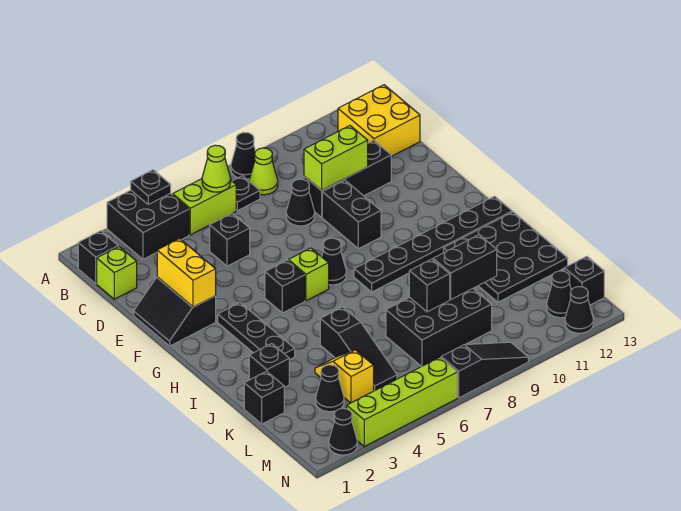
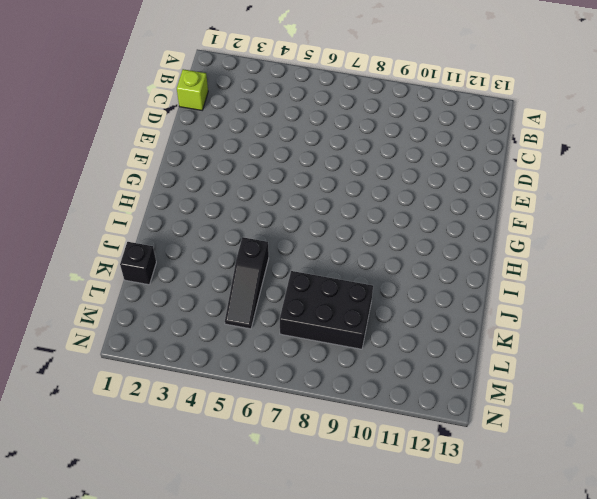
none -> black brick A3:B4 level 1
none -> black cone A8 level 1
none -> black brick B1 level 1
none -> lime brick B5:B6 level 1

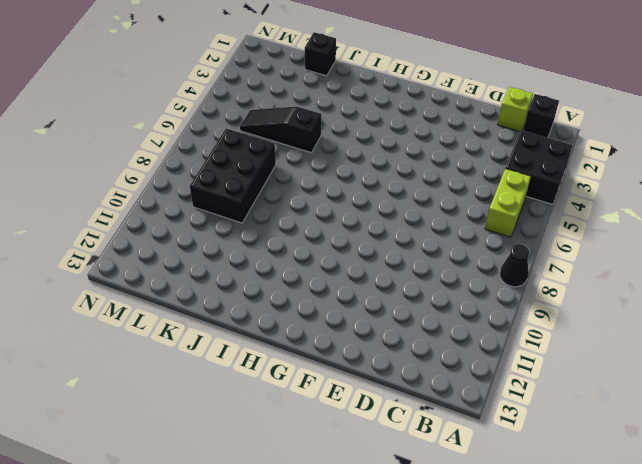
none -> black plate B7 level 1
none -> lime cone B8 level 1
none -> yellow brick B12:C13 level 1
none -> black brick D5 level 1

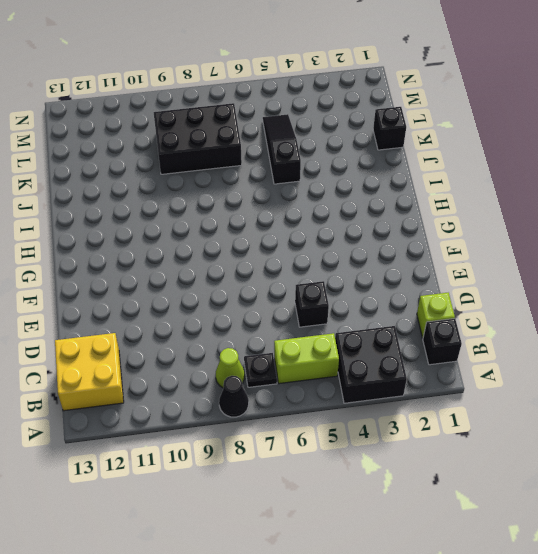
none -> black cone D8 level 1
none -> black brick D9:D11 level 1
none -> black slope E1:F2 level 1 top 2
none -> black brick E9:F9 level 1

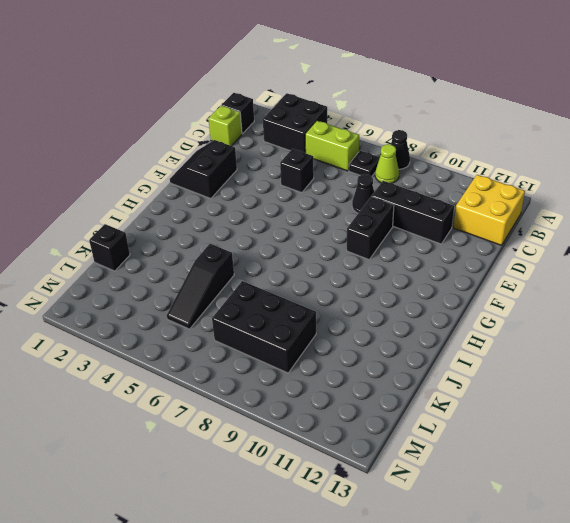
none -> black plate G3:I3 level 1
none -> black brick G5 level 1
none -> lime brick G6 level 1
none -> black cone G7 level 1

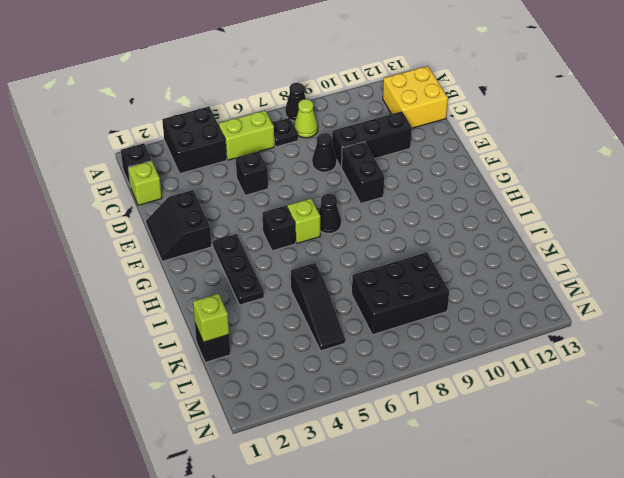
lime brick K1 level 2 -> none
none -> black plate H8:H13 level 1
none -> black plate I11:K13 level 1
none -> black brick J2 level 1
none -> yellow slope K4:L4 level 1 top L

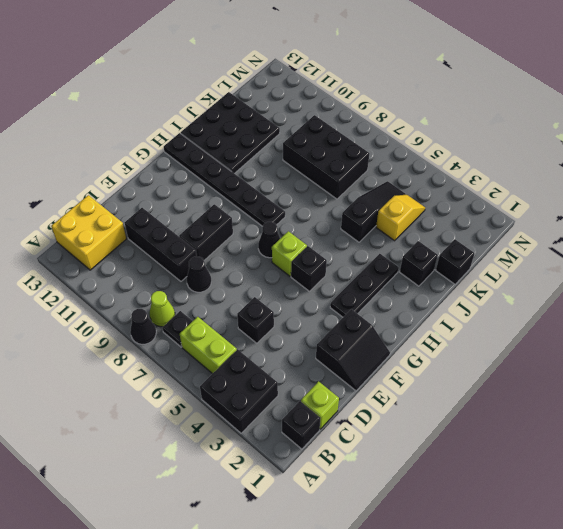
yellow slope K4:L4 level 1 top K -> yellow slope K4:L4 level 1 top L
none -> black cone L3 level 1
none -> black cone M12 level 1
none -> black brick M13 level 1
none -> black cone N2 level 1

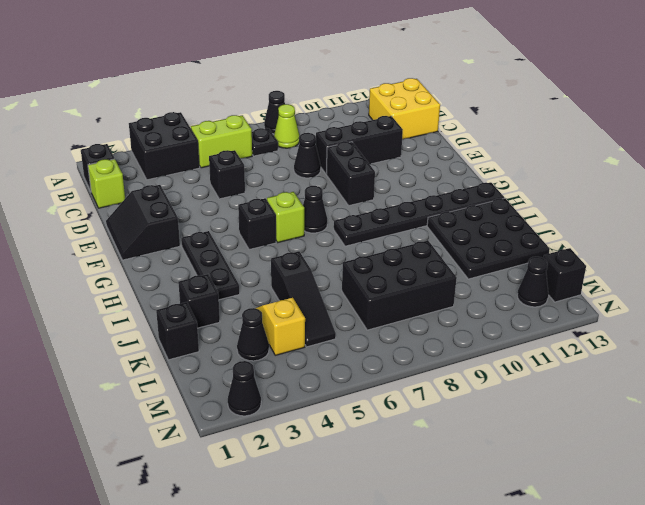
none -> lime brick N3:N6 level 1
none -> black slope N7:N9 level 1 top 7
none -> black cone N12 level 1
none -> black plate A4 level 2

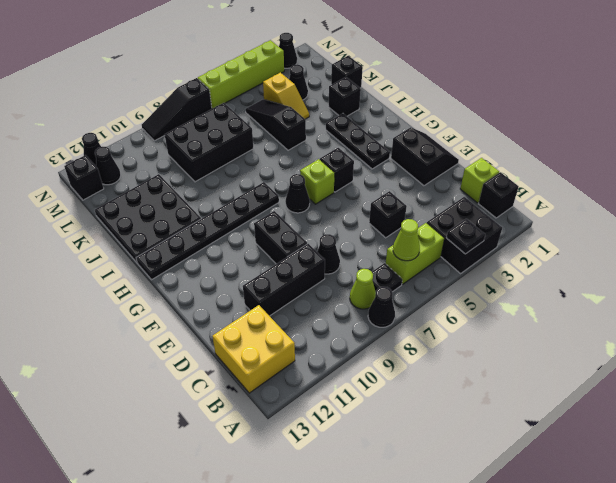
none -> lime brick D9:D10 level 2
none -> yellow brick E2:F2 level 2
none -> black brick K8 level 2
none -> black brick K9:K10 level 2

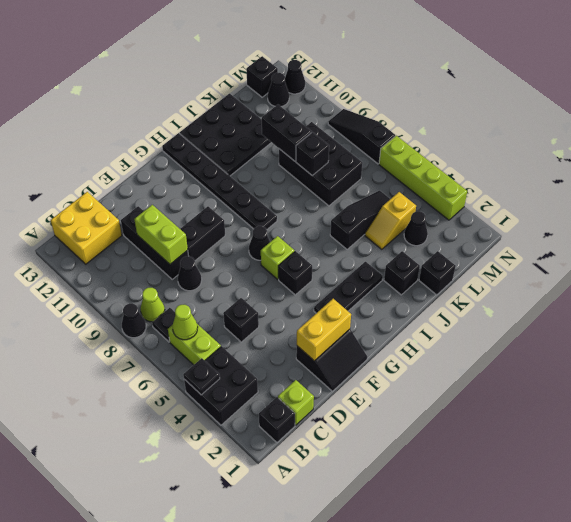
none -> black cone N2 level 1

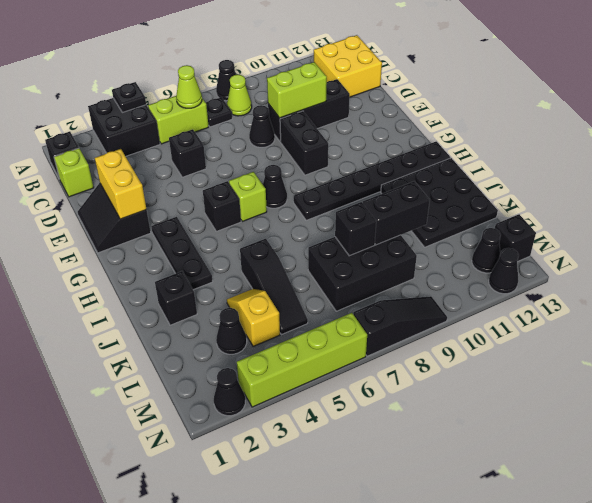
none -> black brick K1 level 1

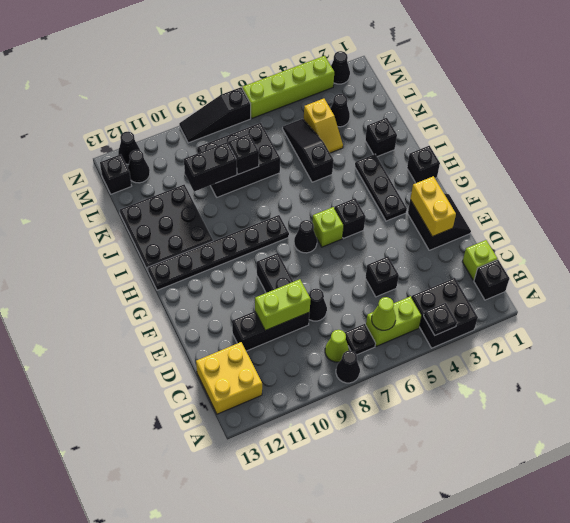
black brick H1 level 1 -> black brick K1 level 1

